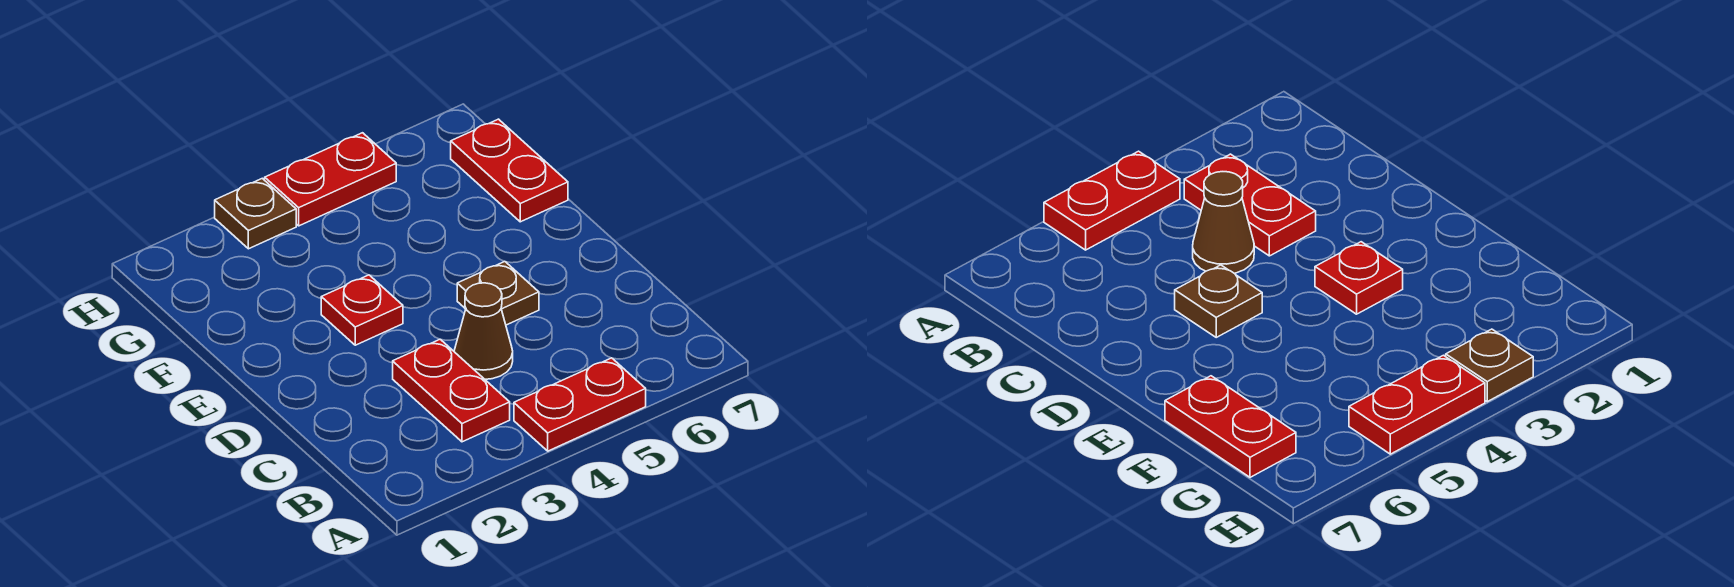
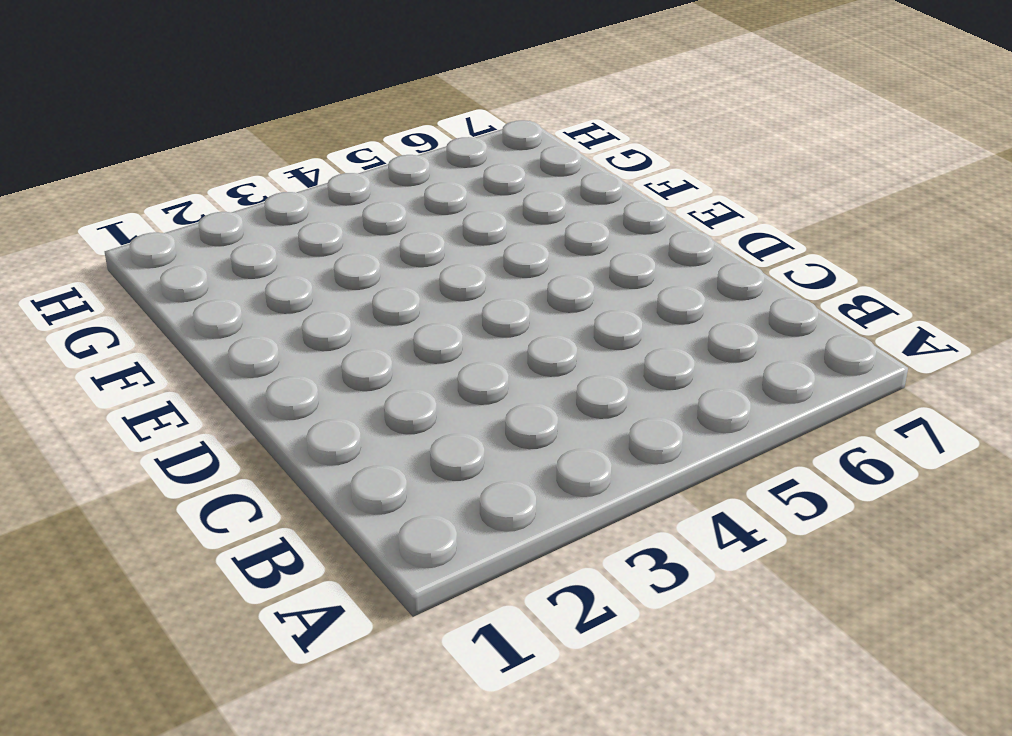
none -> red plate A4:A5 level 1
none -> red plate B3:C3 level 1

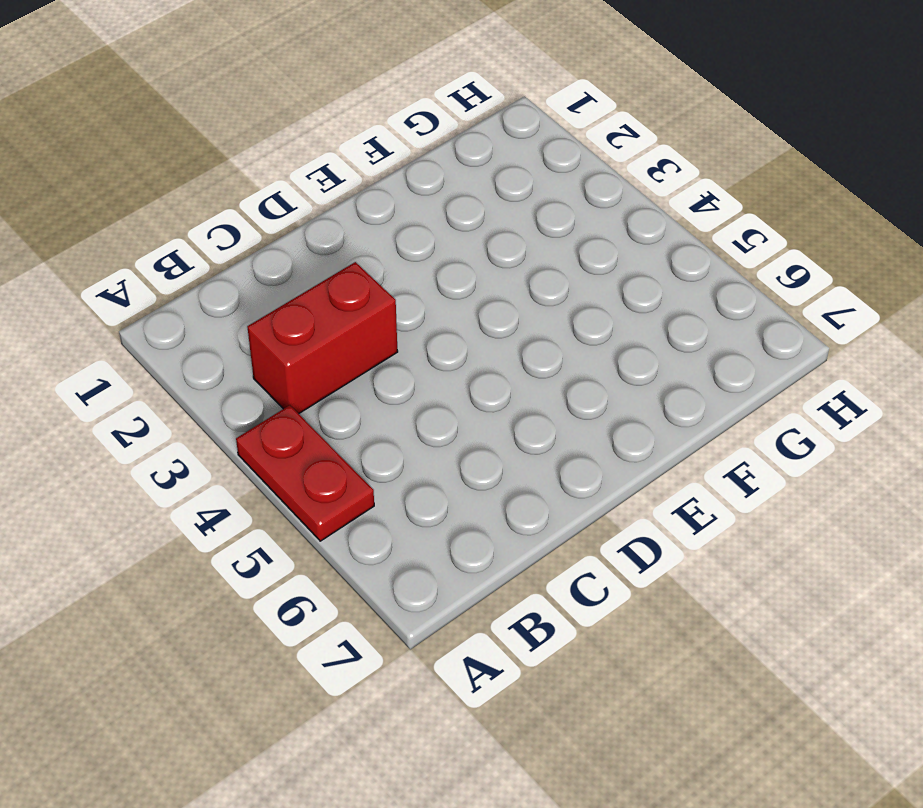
red brick B3:C3 level 1 -> red plate B3:C3 level 1
none -> brown cone C4 level 1
none -> brown plate D5 level 1

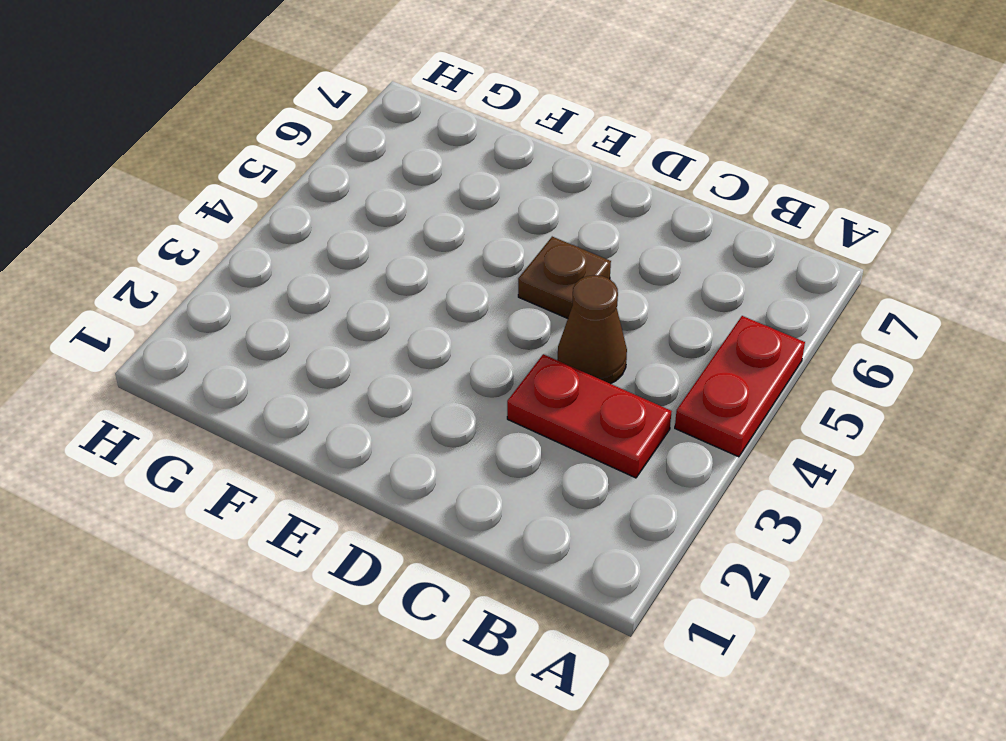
none -> red plate E3 level 1
none -> red plate F7:G7 level 1

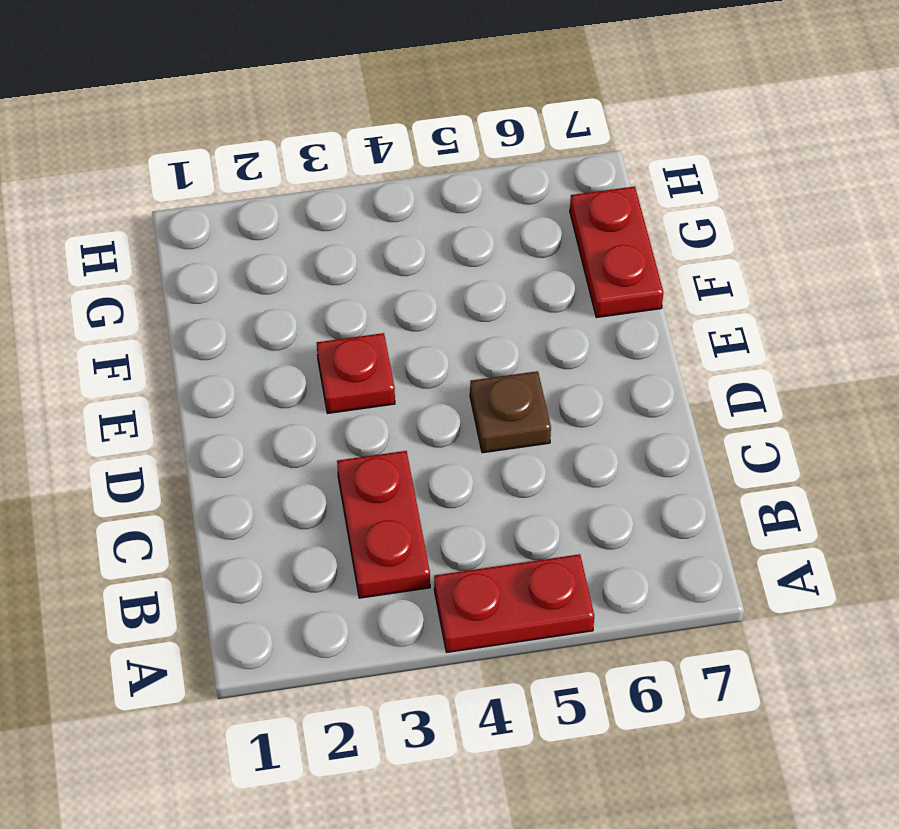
none -> brown cone C4 level 1
none -> brown plate H3 level 1

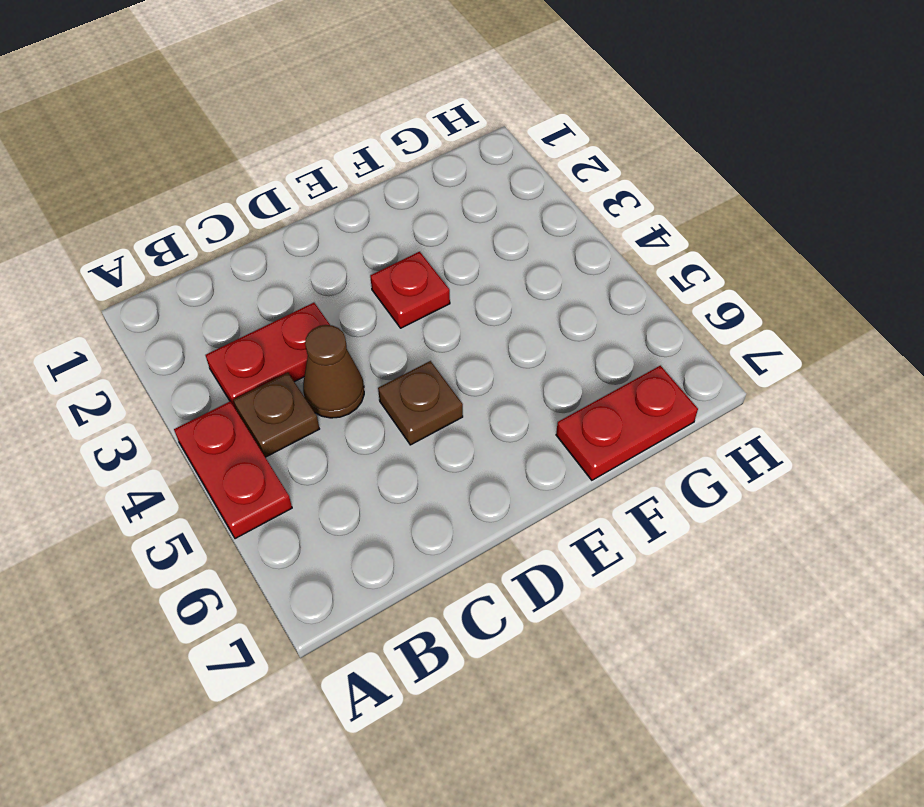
brown plate B4 level 1 -> brown plate H3 level 1
none -> red plate H4:H5 level 1

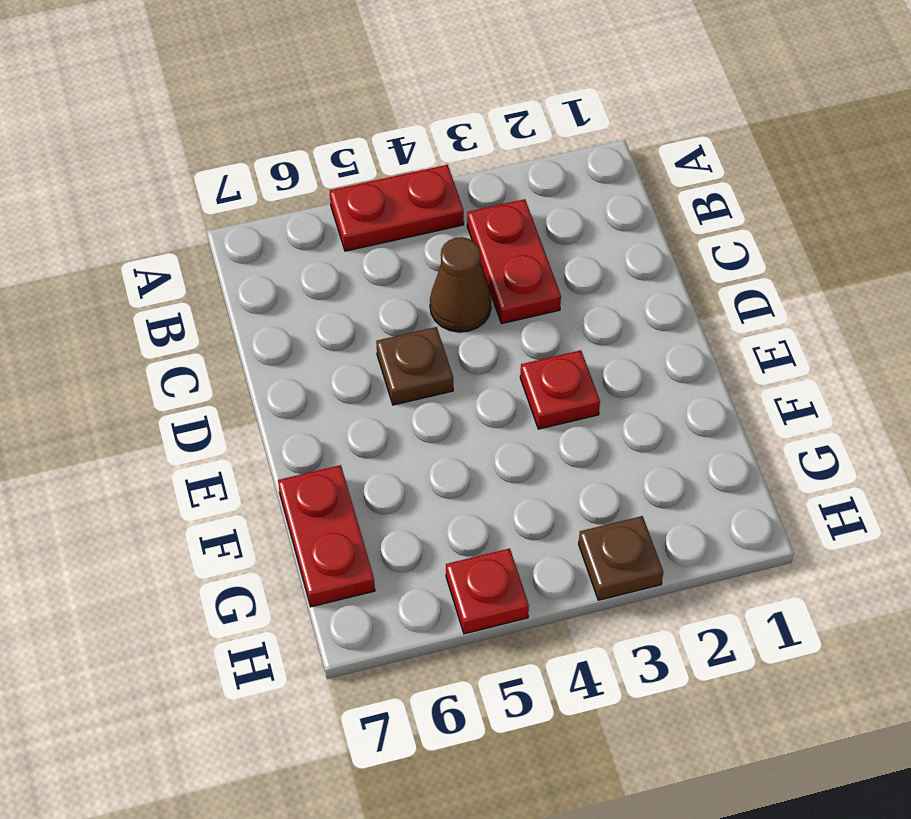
red plate H5 level 1 -> red plate H4:H5 level 1

